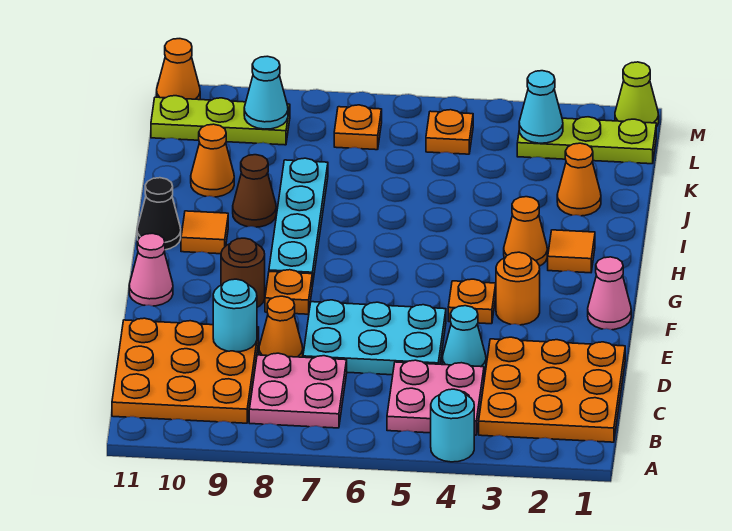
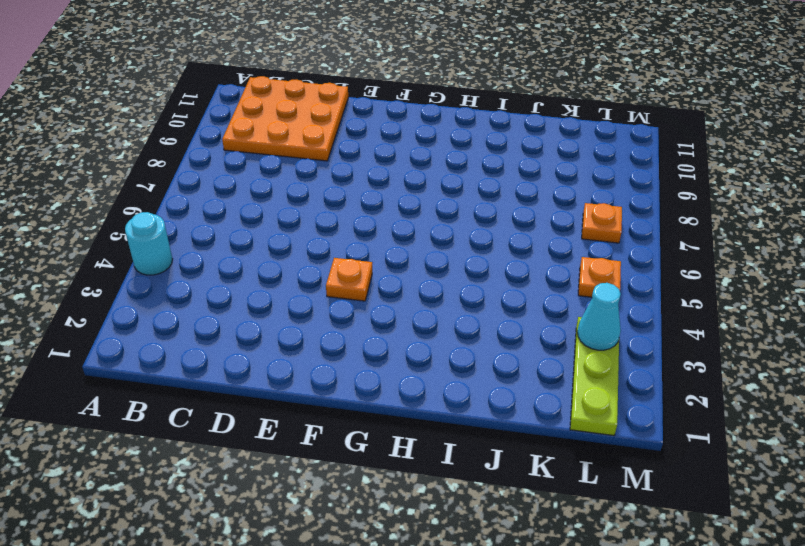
none -> orange plate B1:D3 level 1
none -> pink plate B4:C5 level 1
none -> pink plate B7:C8 level 1
none -> cyan cone D4 level 1

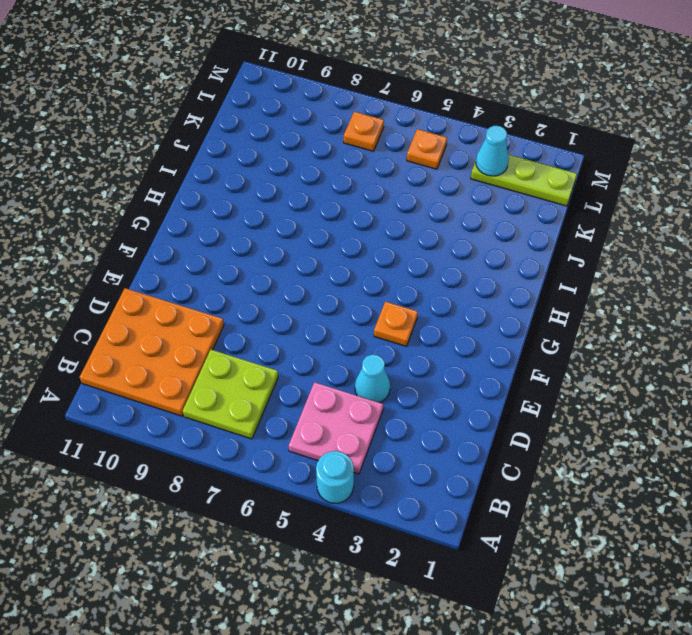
lime plate B7:C8 level 1 -> pink plate B7:C8 level 1
none -> orange plate B1:D3 level 1
none -> cyan plate D5:E7 level 1
none -> orange cone D8 level 1
none -> pink cone F1 level 1

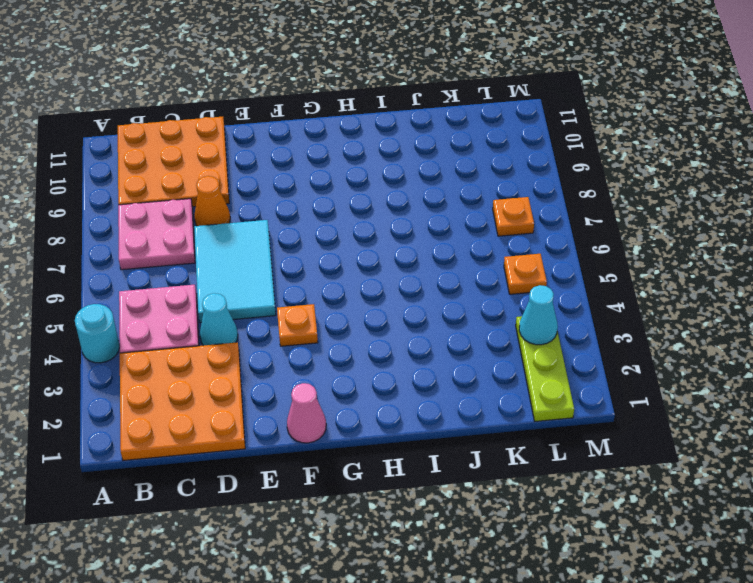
cyan tile D5:E7 level 1 -> cyan plate D5:E7 level 1
none -> orange round brick F3 level 1
none -> orange plate F8 level 1
none -> brown round brick F9 level 1
none -> pink cone F11 level 1

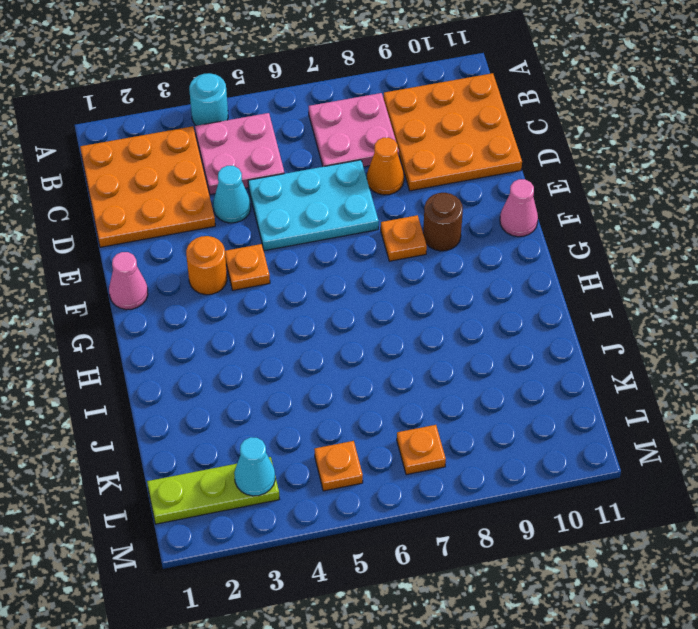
none -> cyan plate G8:J8 level 1
none -> orange tile H2 level 1
none -> orange cone H3 level 1
none -> orange tile H10 level 1

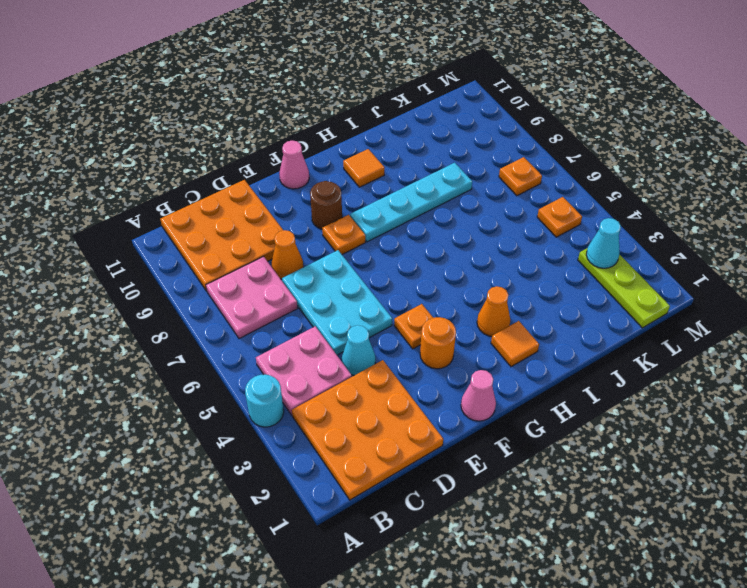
none -> black cone H11 level 1
none -> brown cone I9 level 1
none -> orange cone J2 level 1
none -> orange cone J10 level 1

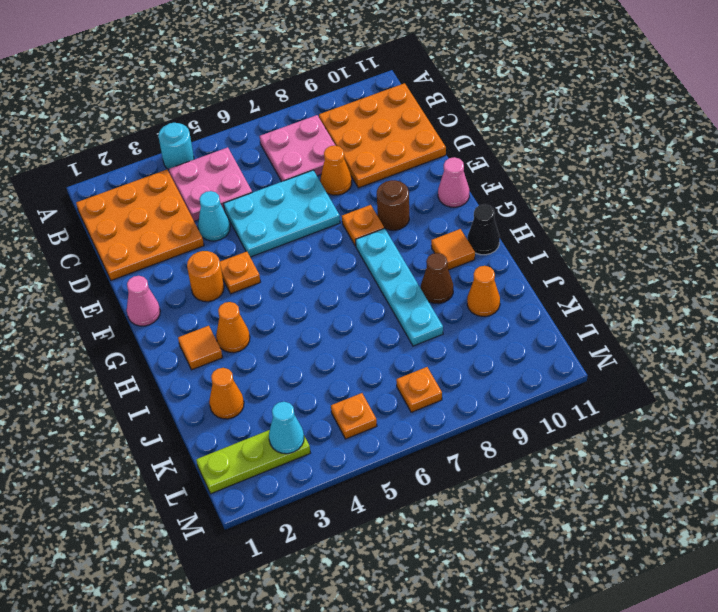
none -> lime plate L9:L11 level 1
none -> lime cone M1 level 1
none -> orange cone M11 level 1
none -> cyan round brick D9 level 2

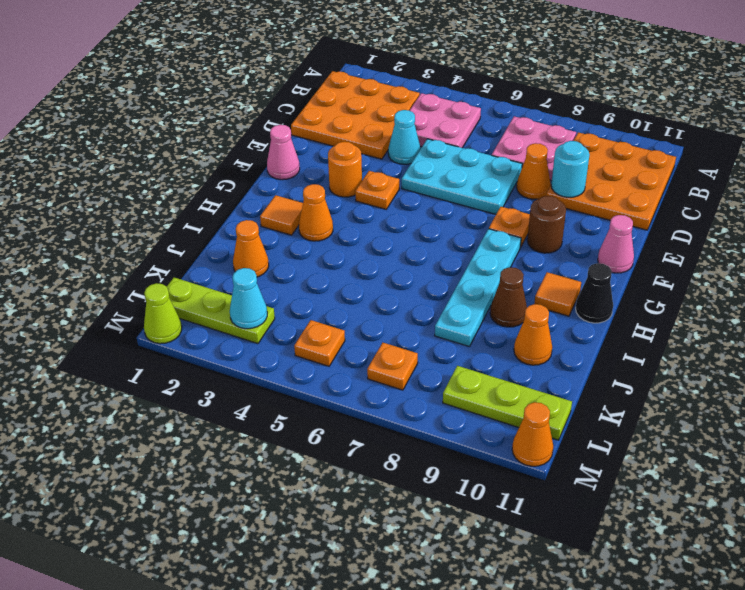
none -> cyan round brick A4 level 1
none -> cyan cone L9 level 2

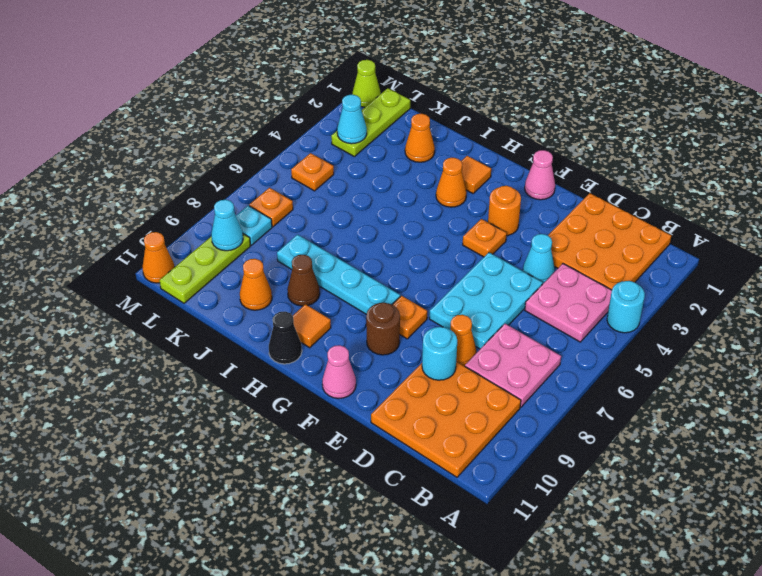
cyan plate L8 level 1 -> none

